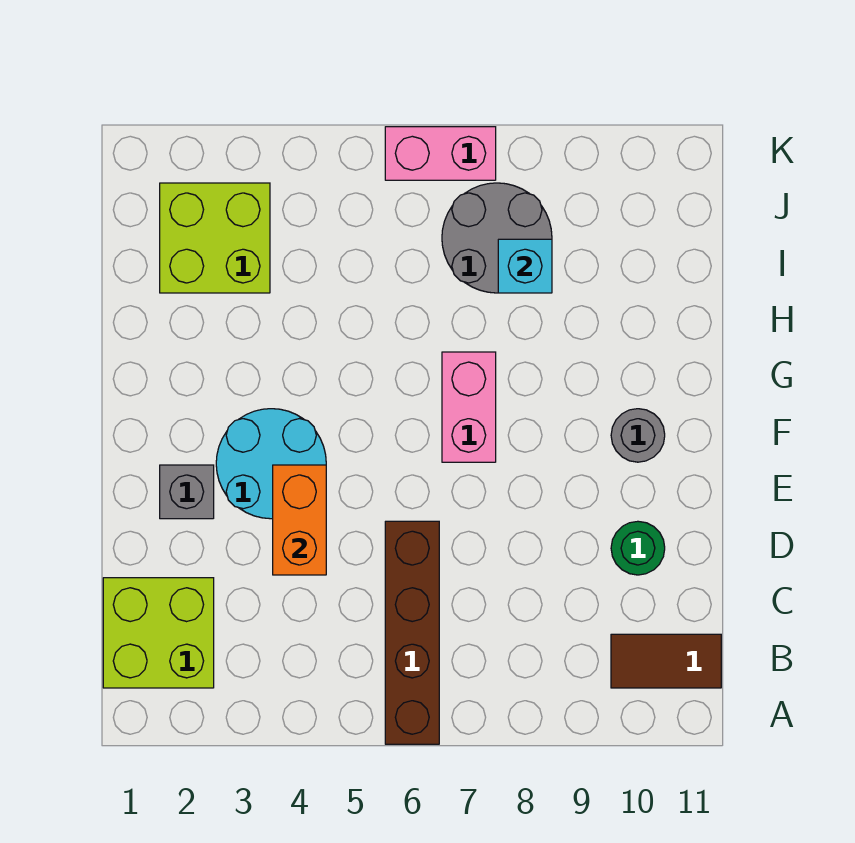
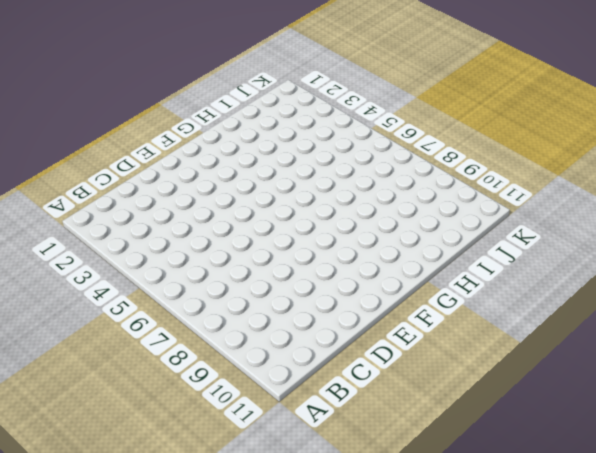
none -> brown brick A6:D6 level 1
none -> lime brick B1:C2 level 1
none -> brown tile B10:B11 level 1

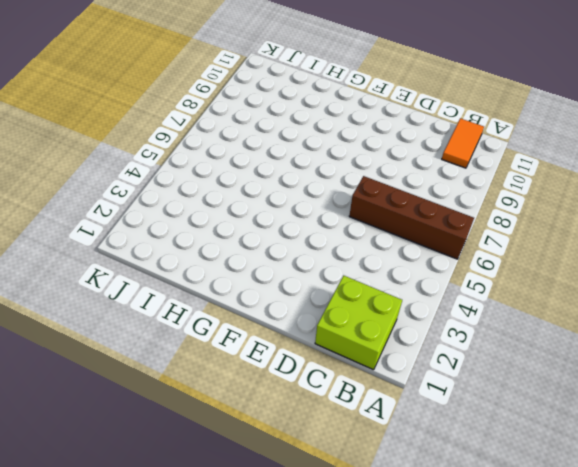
orange tile B10:B11 level 1 -> brown tile B10:B11 level 1
none -> green round brick D10 level 1
none -> grey brick E2 level 1
none -> cyan round brick E3:F4 level 1

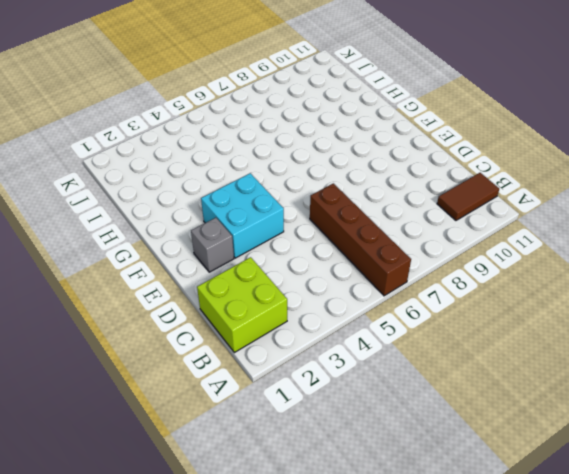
cyan brick E3:F4 level 1 -> cyan round brick E3:F4 level 1
none -> green round brick D10 level 1
none -> pink brick F7:G7 level 1
none -> grey round brick F10 level 1

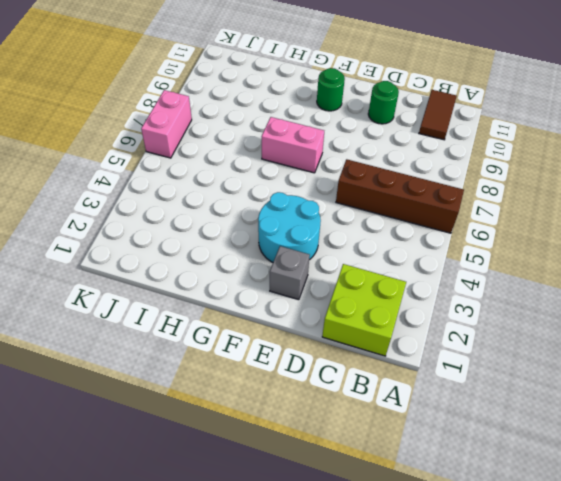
green round brick F10 level 1 -> grey round brick F10 level 1
none -> lime brick I2:J3 level 1
none -> grey round brick I7:J8 level 1
none -> orange brick D4:E4 level 2

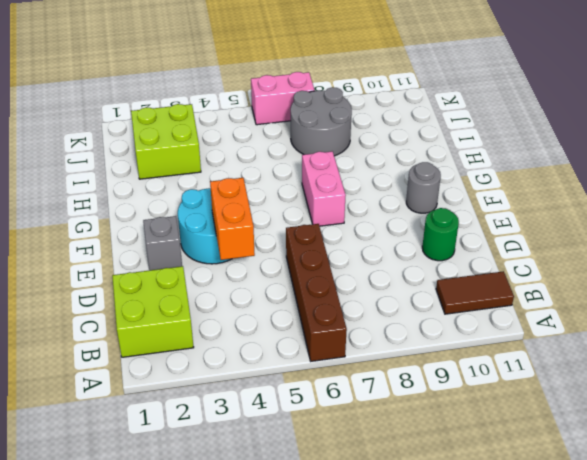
none -> cyan brick I8 level 2

